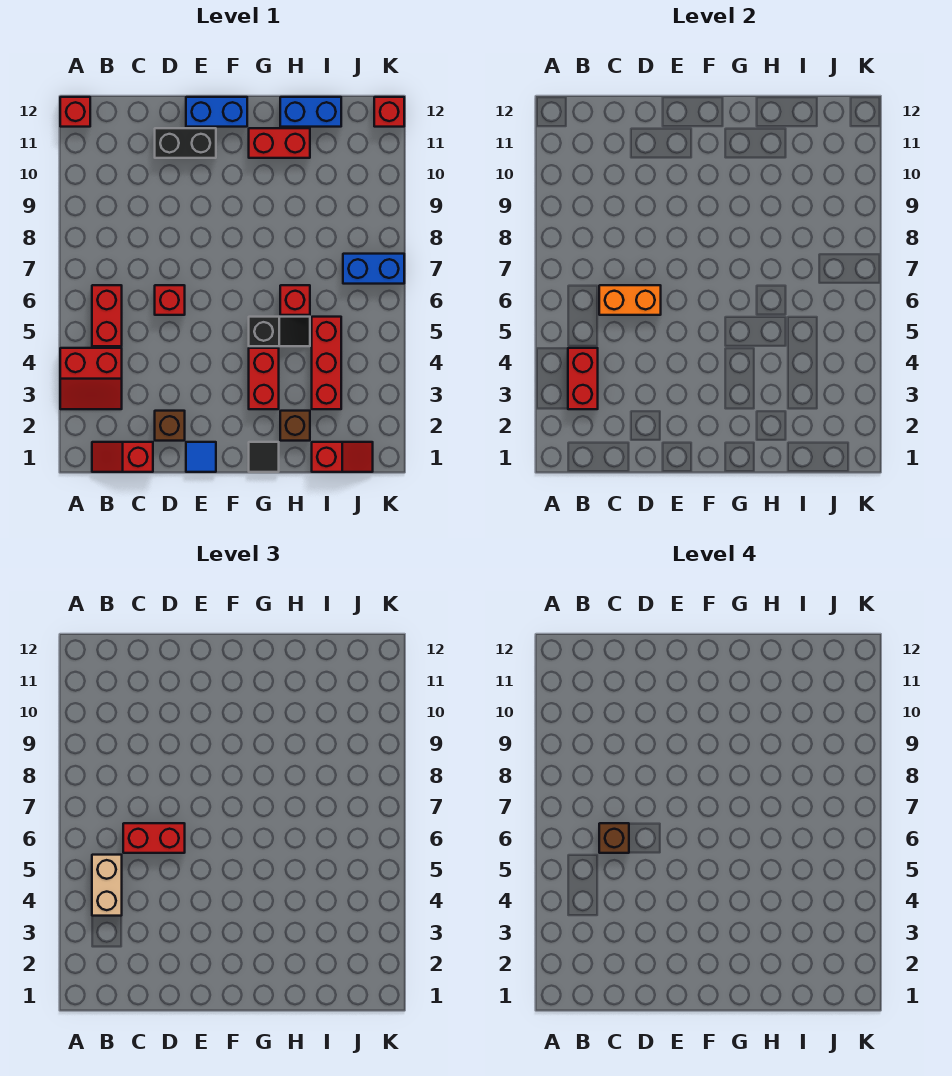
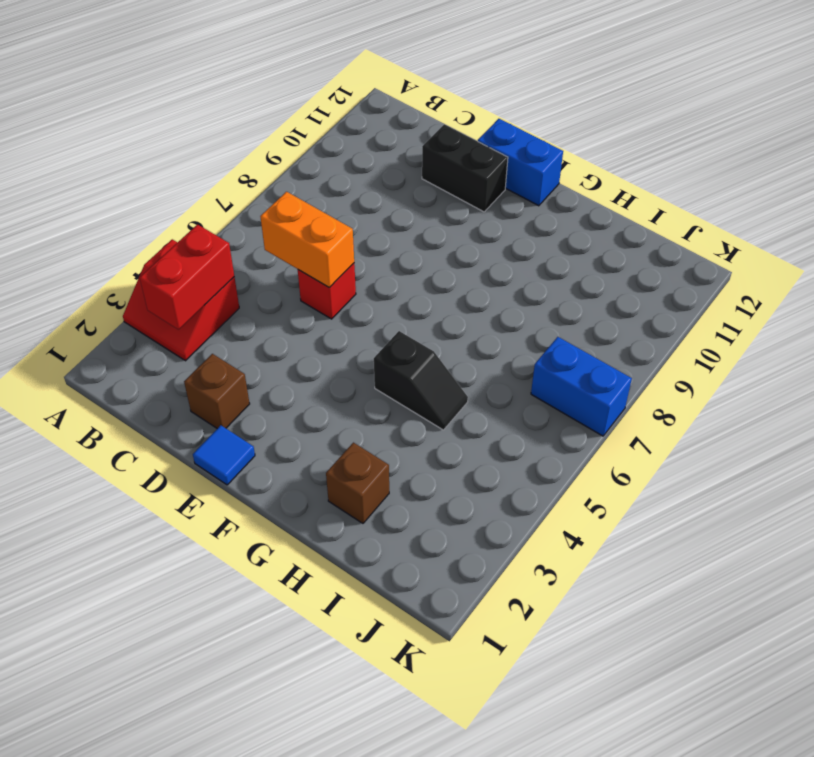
none -> red brick A12 level 1
none -> red slope B1:C1 level 1 top C
none -> red brick B5:B6 level 1

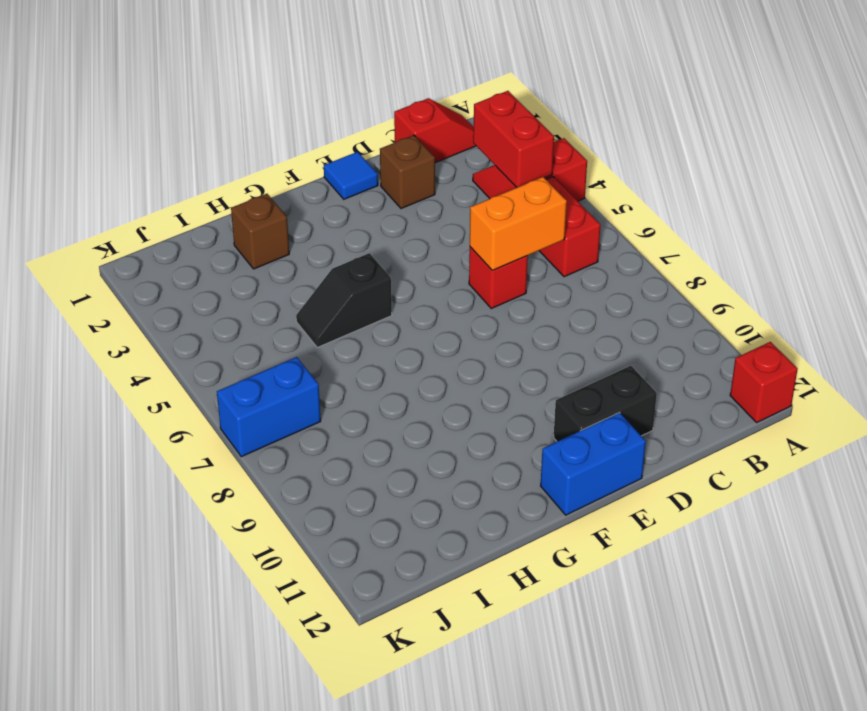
none -> black tile G1 level 1
none -> red brick G3:G4 level 1
none -> red brick G11:H11 level 1

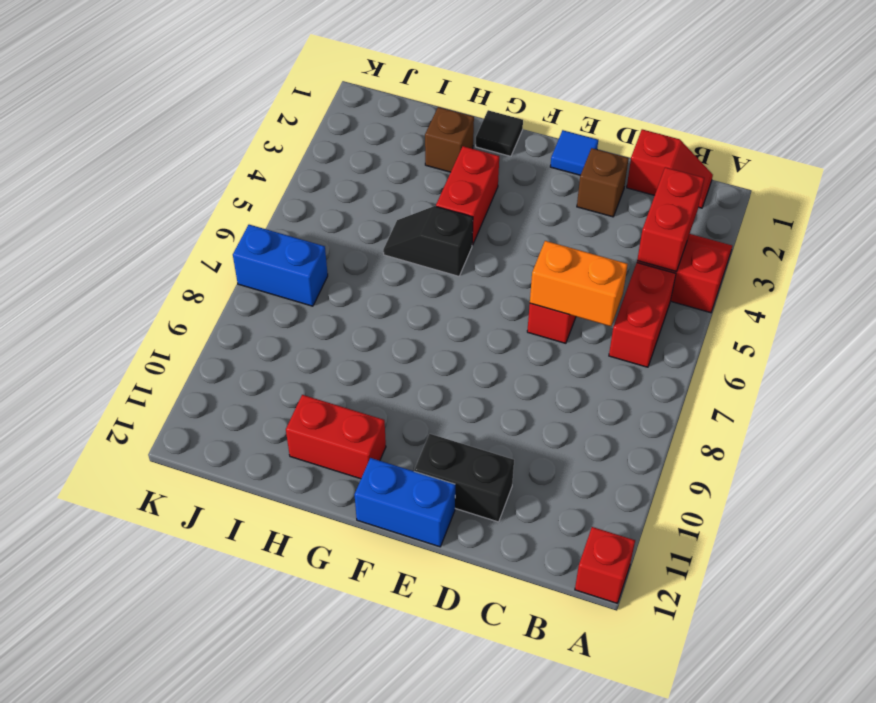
none -> red brick H6 level 1
none -> blue brick H12:I12 level 1
none -> red slope I1:J1 level 1 top I

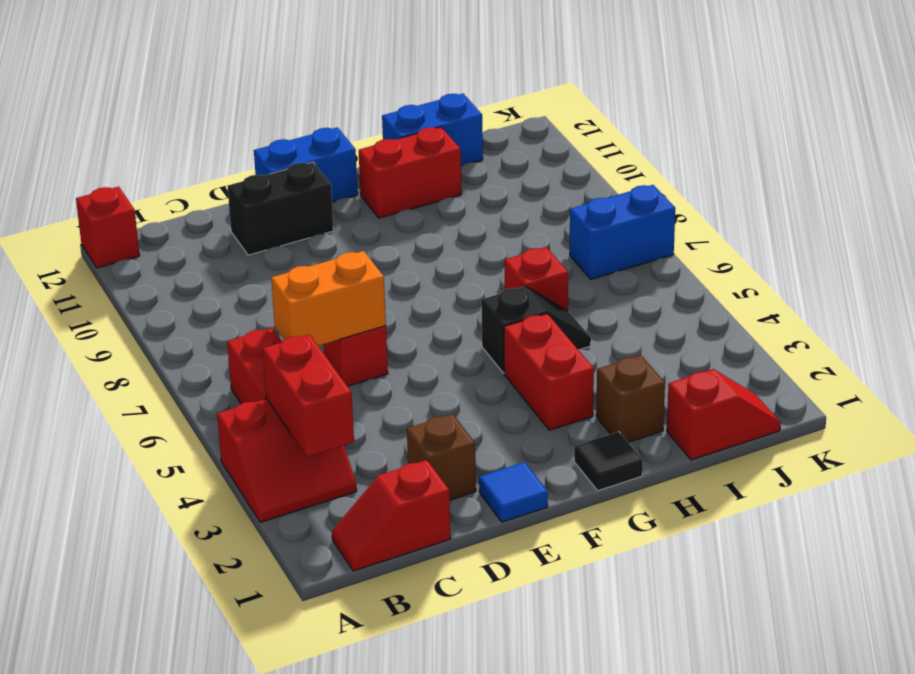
none -> red brick I3:I5 level 1
none -> red brick K12 level 1
none -> tan brick B4:B5 level 3

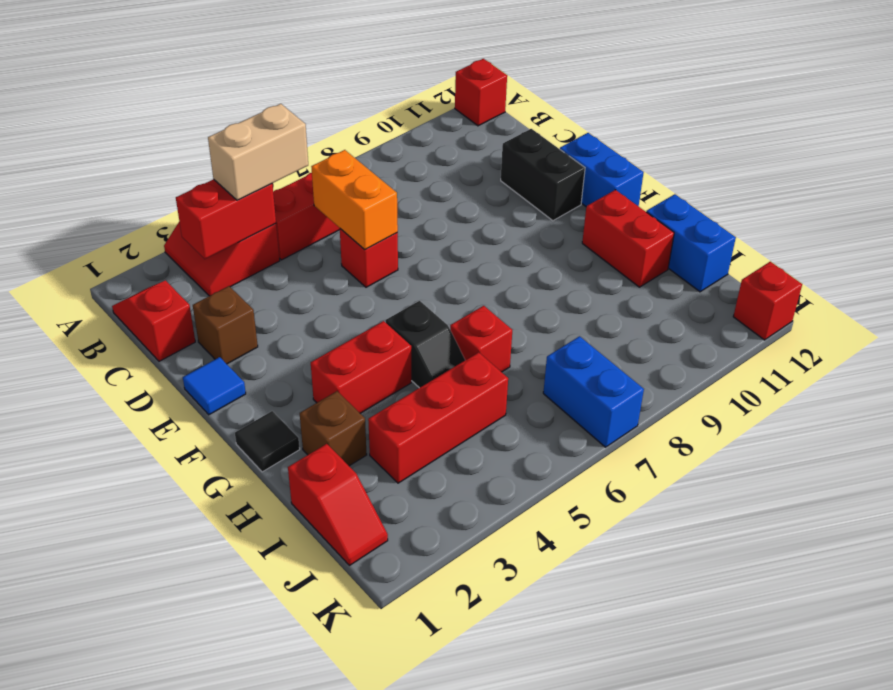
none -> red brick C6:D6 level 3
none -> brown brick C6 level 4

